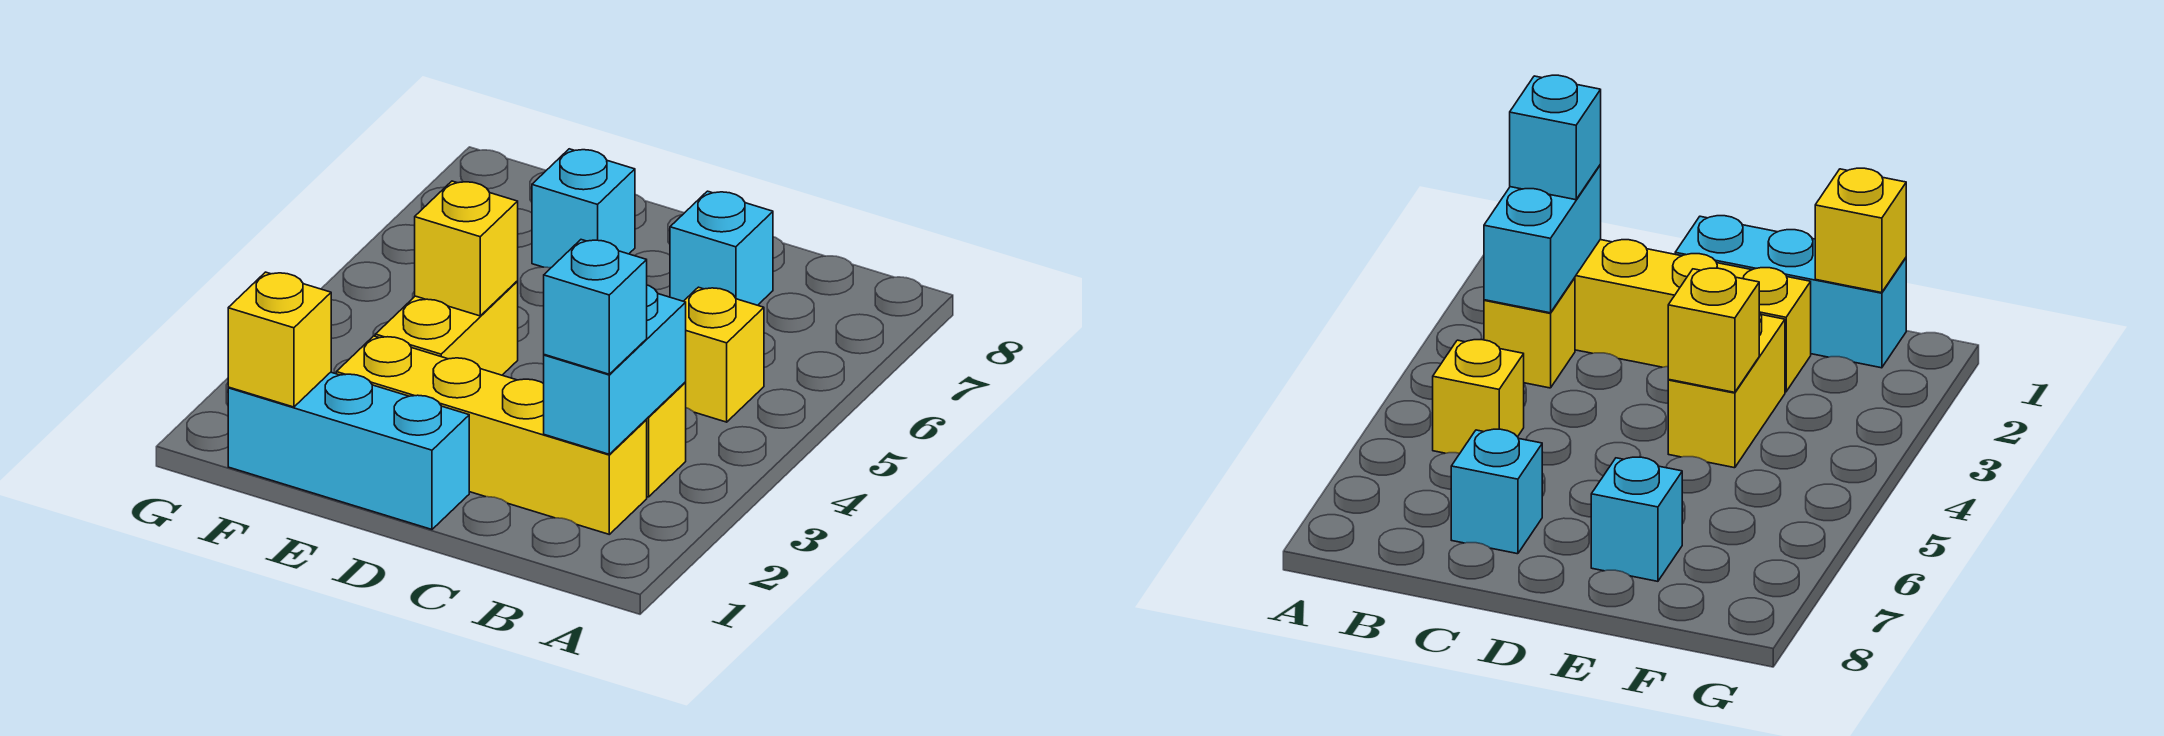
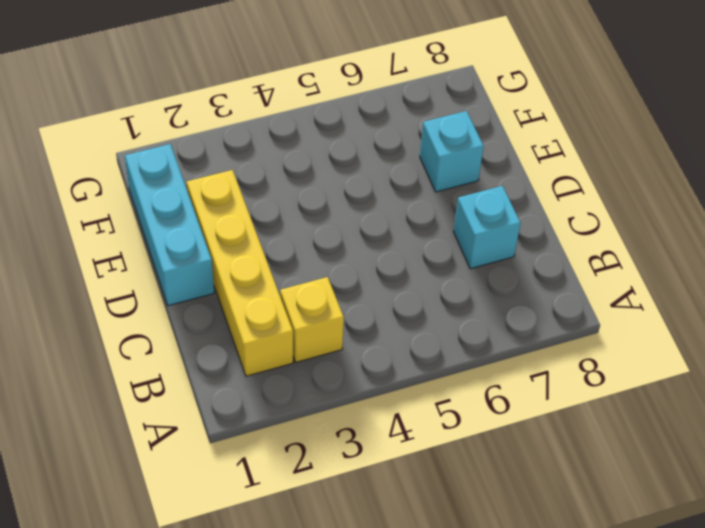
none -> yellow brick B5 level 1
none -> yellow brick E3:E4 level 1

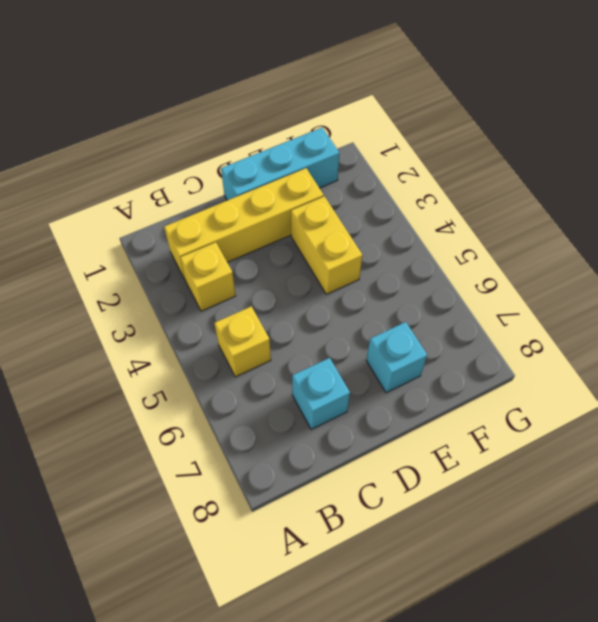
none -> cyan brick B2:B3 level 2
none -> yellow brick E4 level 2

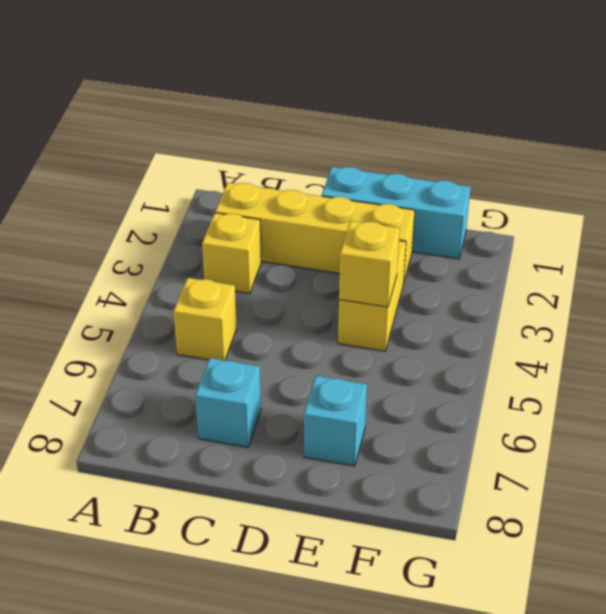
none -> cyan brick B2:B3 level 2
none -> yellow brick F1 level 2

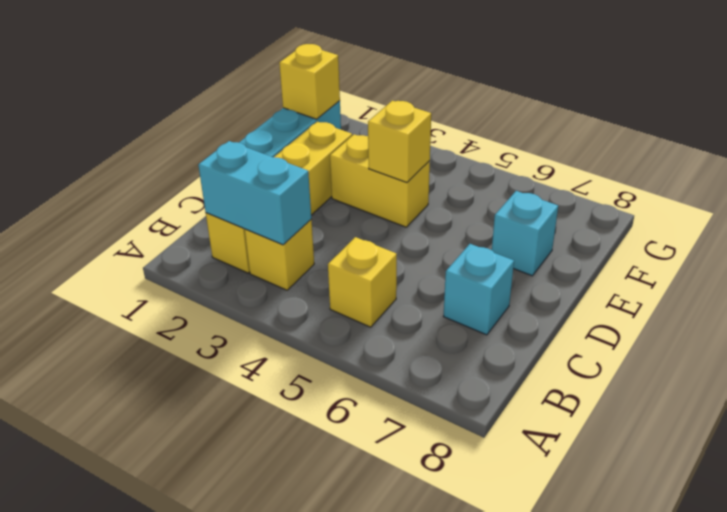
none -> cyan brick B2 level 3

